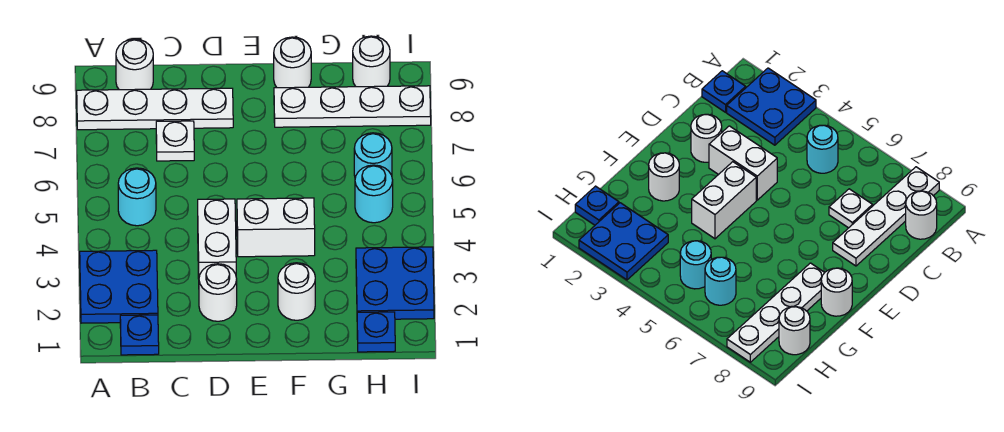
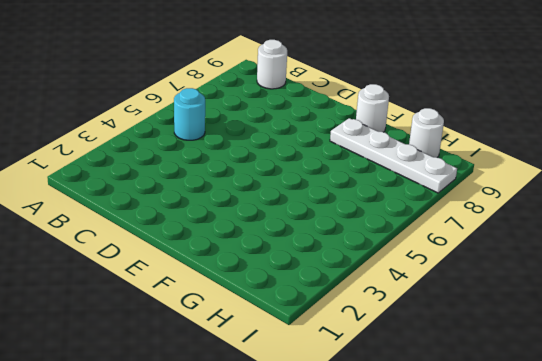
none -> blue plate A2:B3 level 1
none -> white plate A8:D8 level 1
none -> blue plate B1 level 1

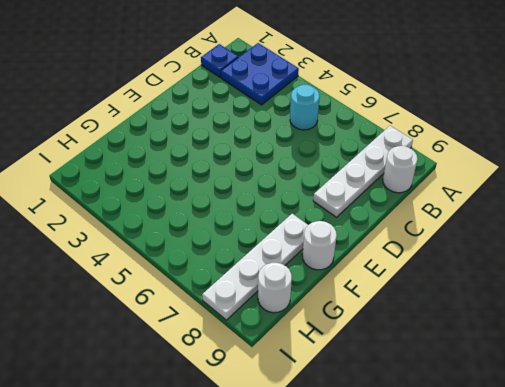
none -> white plate C7 level 1
none -> white round brick D2 level 1
none -> white brick D3:D4 level 1

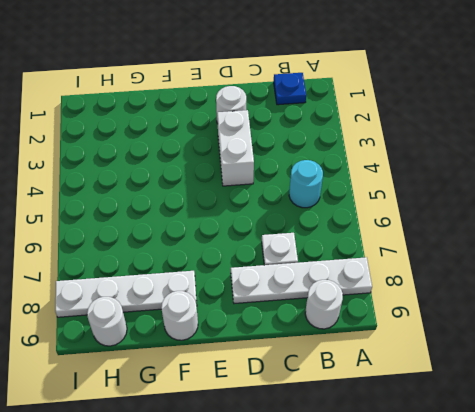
none -> blue plate A2:B3 level 1
none -> white brick E4:F4 level 1
none -> white round brick F2 level 1

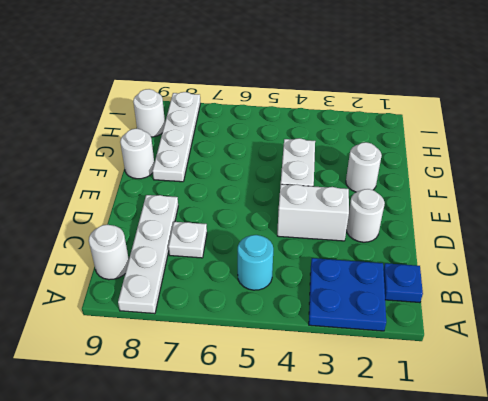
none -> blue plate H1 level 1
none -> blue plate H2:I3 level 1
none -> cyan round brick H5 level 1

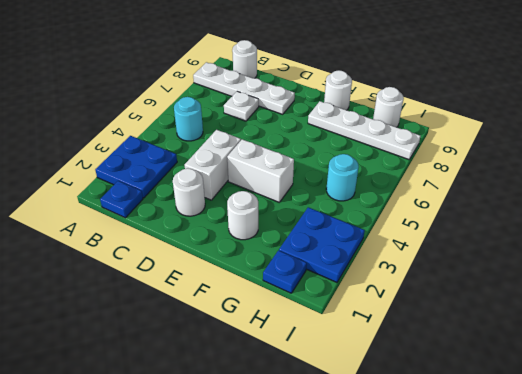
none -> cyan round brick H6 level 1

